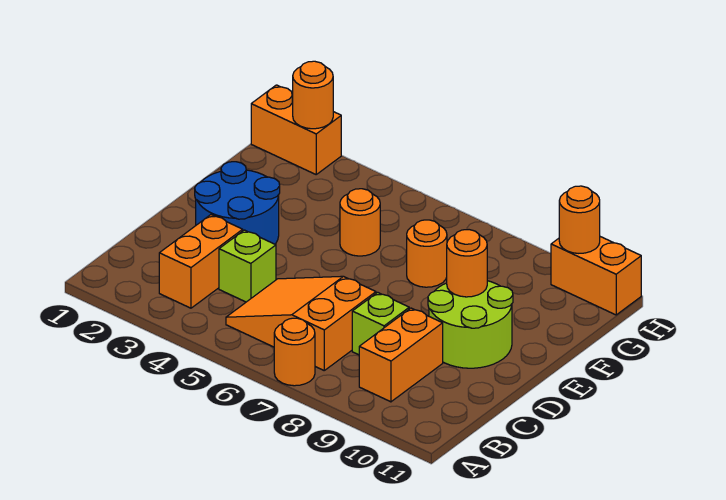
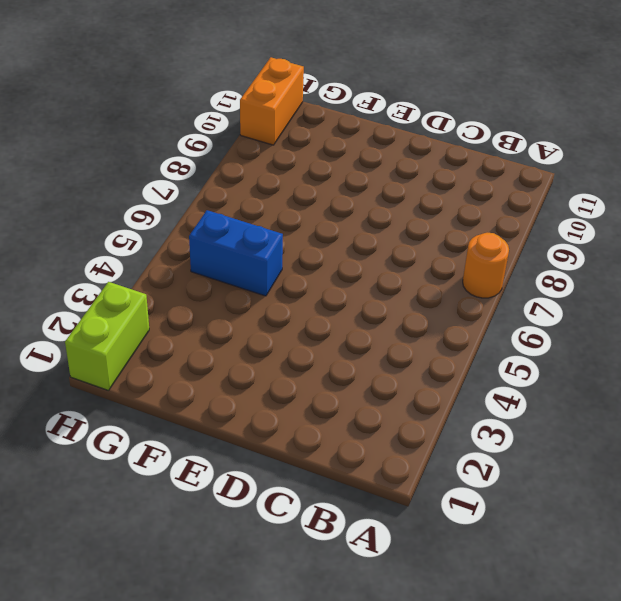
blue brick F5:G5 level 1 -> orange round brick F5 level 1
lime brick H1:H2 level 1 -> orange brick H1:H2 level 1
none -> orange brick B3:C3 level 1
none -> orange slope B5:C7 level 1 top 7
none -> orange brick B9:C9 level 1

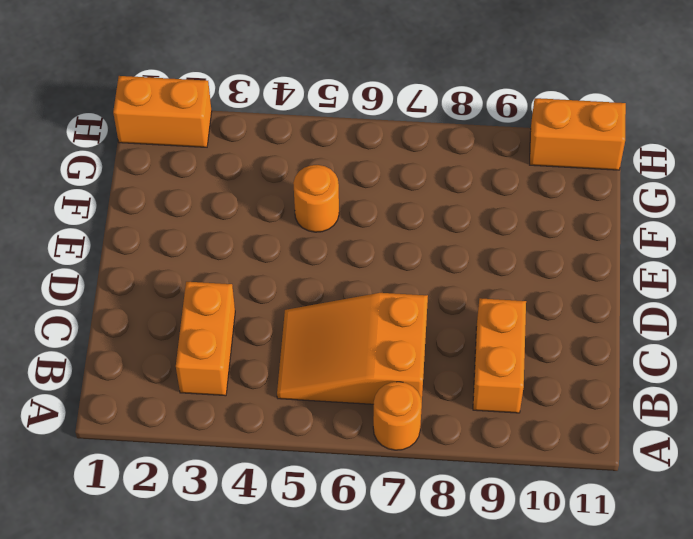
none -> lime brick C4 level 1
none -> lime brick C8 level 1
none -> blue round brick D2:E3 level 1

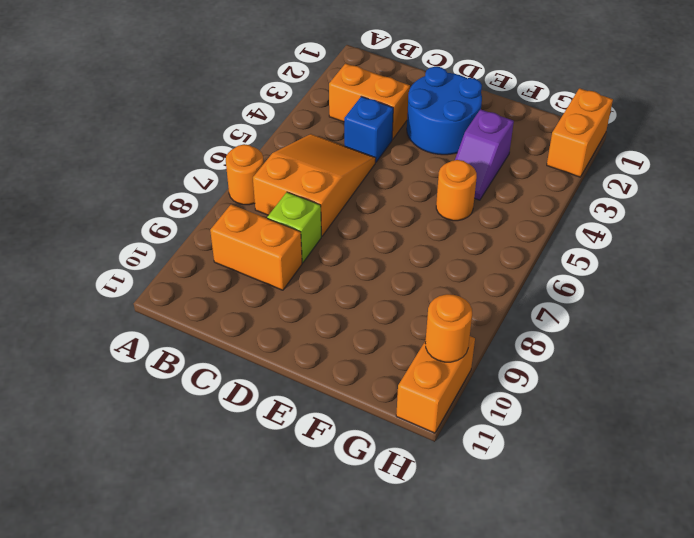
blue brick C4 level 1 -> lime brick C4 level 1
purple slope F3:F4 level 1 top 3 -> none
none -> lime round brick D9:E10 level 1
none -> orange round brick F7 level 1
none -> orange round brick E9 level 2

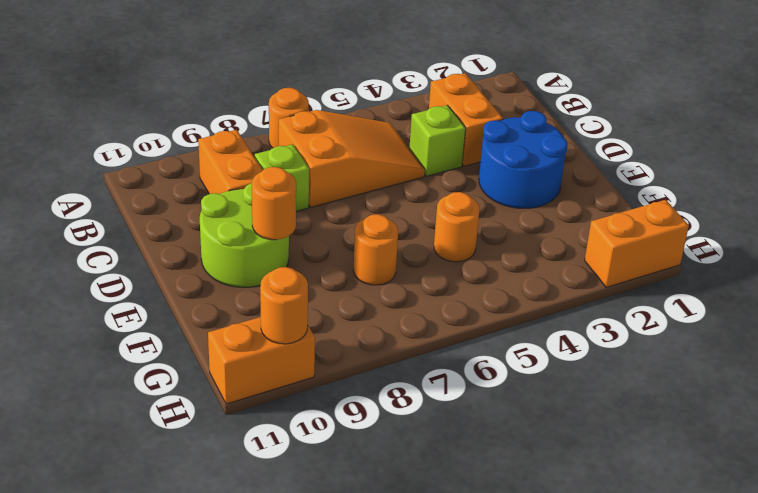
none -> orange round brick H2 level 2

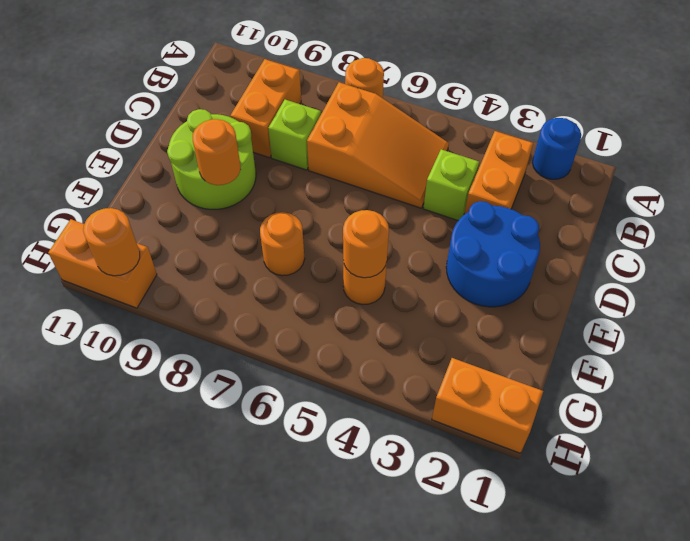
blue round brick A2 level 1 -> none
orange round brick F5 level 2 -> orange round brick H2 level 2

